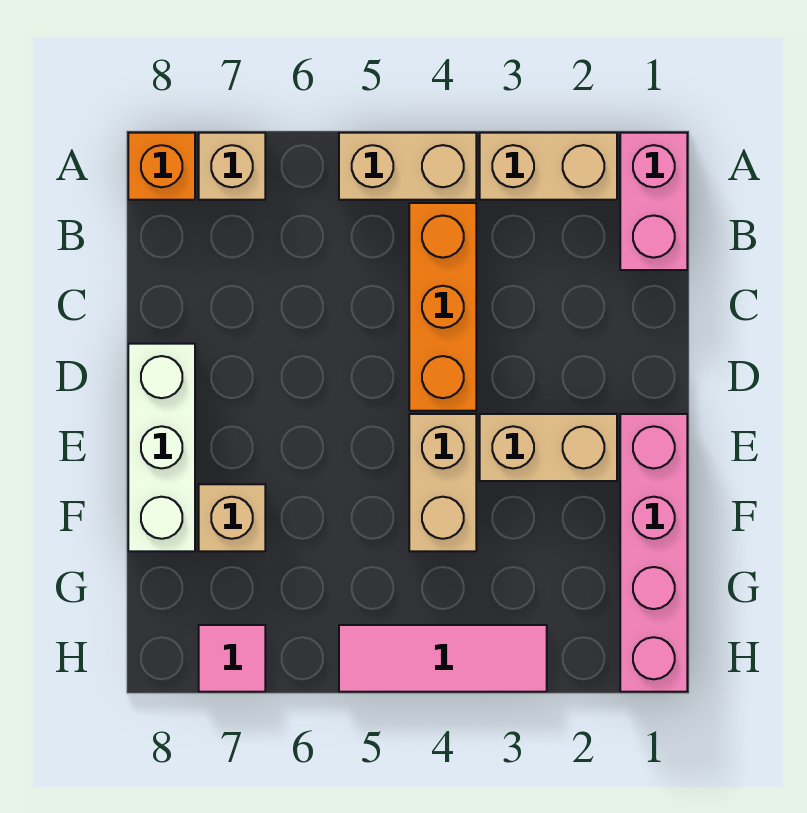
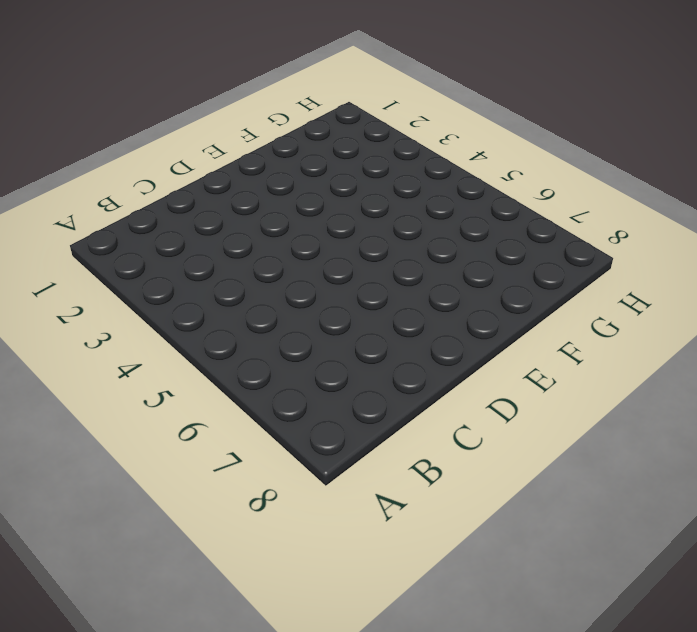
none -> pink brick A1:B1 level 1
none -> tan brick A2:A3 level 1
none -> tan brick A4:A5 level 1

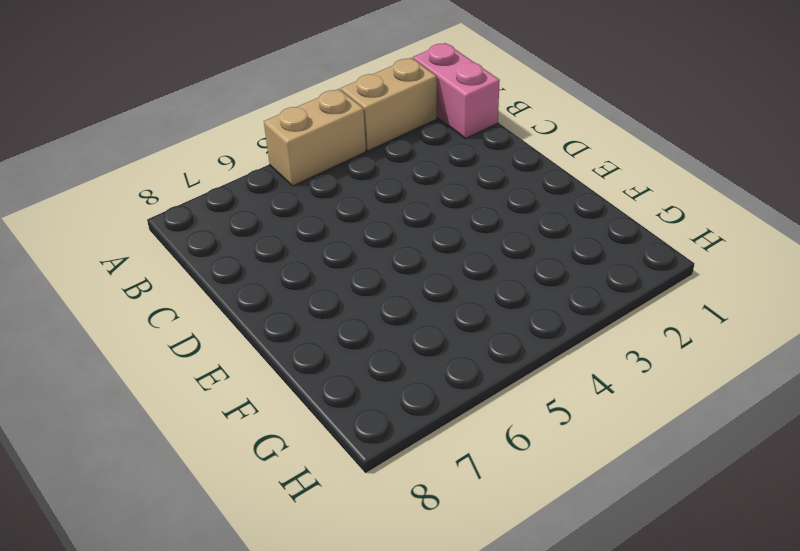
none -> tan brick A7 level 1
none -> orange brick A8 level 1
none -> orange brick B4:D4 level 1

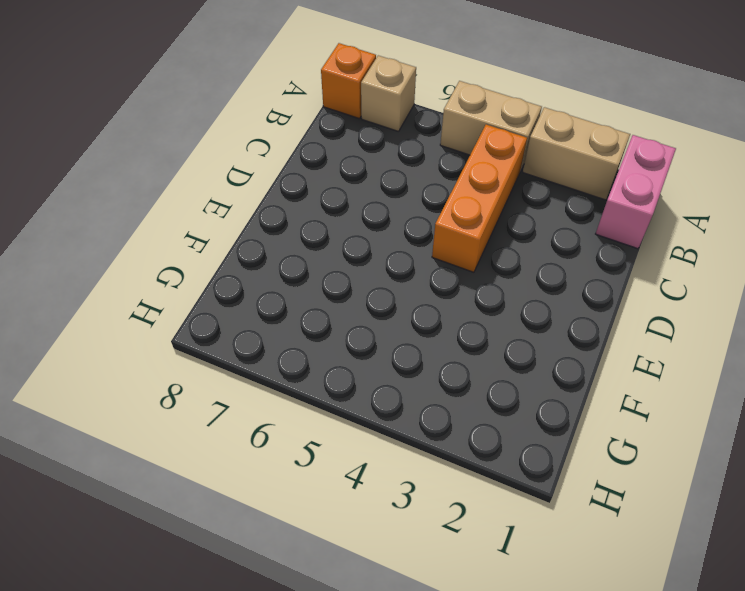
none -> white brick D8:F8 level 1
none -> pink brick E1:H1 level 1
none -> tan brick E2:E3 level 1

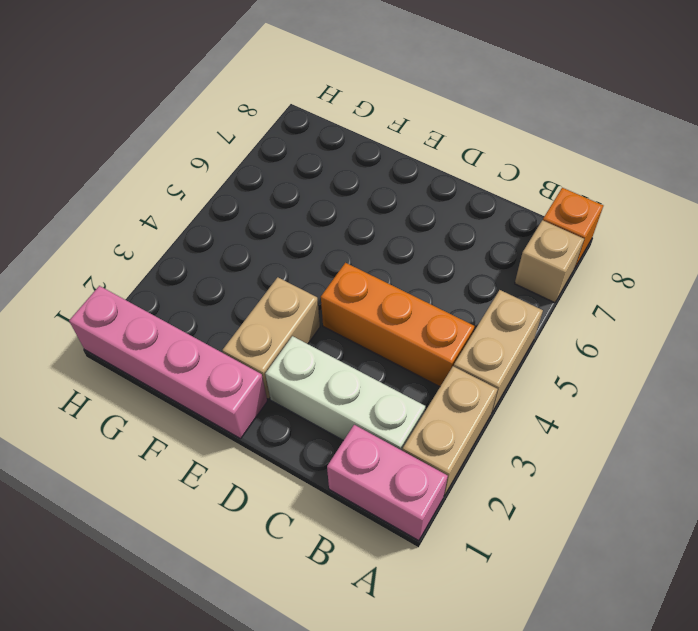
white brick B2:D2 level 1 -> white brick D8:F8 level 1
none -> tan brick E4:F4 level 1
none -> tan brick F7 level 1
none -> pink tile H3:H5 level 1

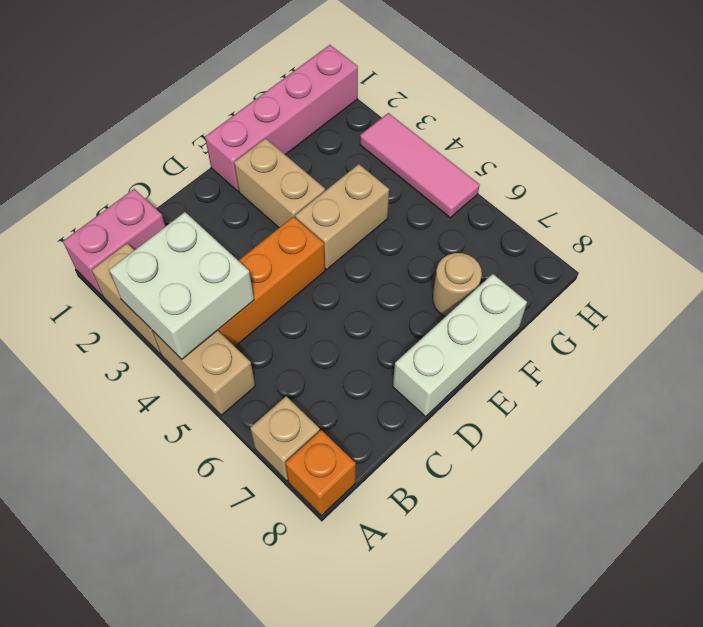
white brick A3:B4 level 2 -> none
tan round brick F7 level 1 -> tan brick F7 level 1
none -> pink tile H7 level 1

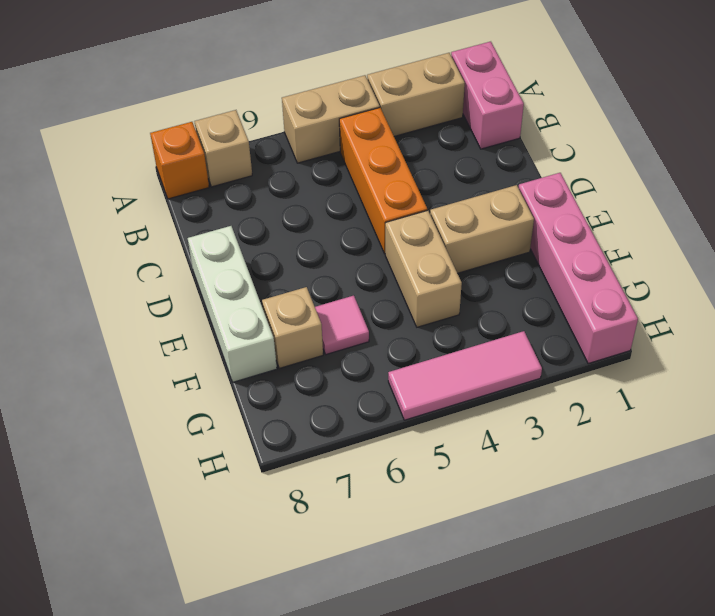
pink tile F6 level 1 -> pink tile H7 level 1

